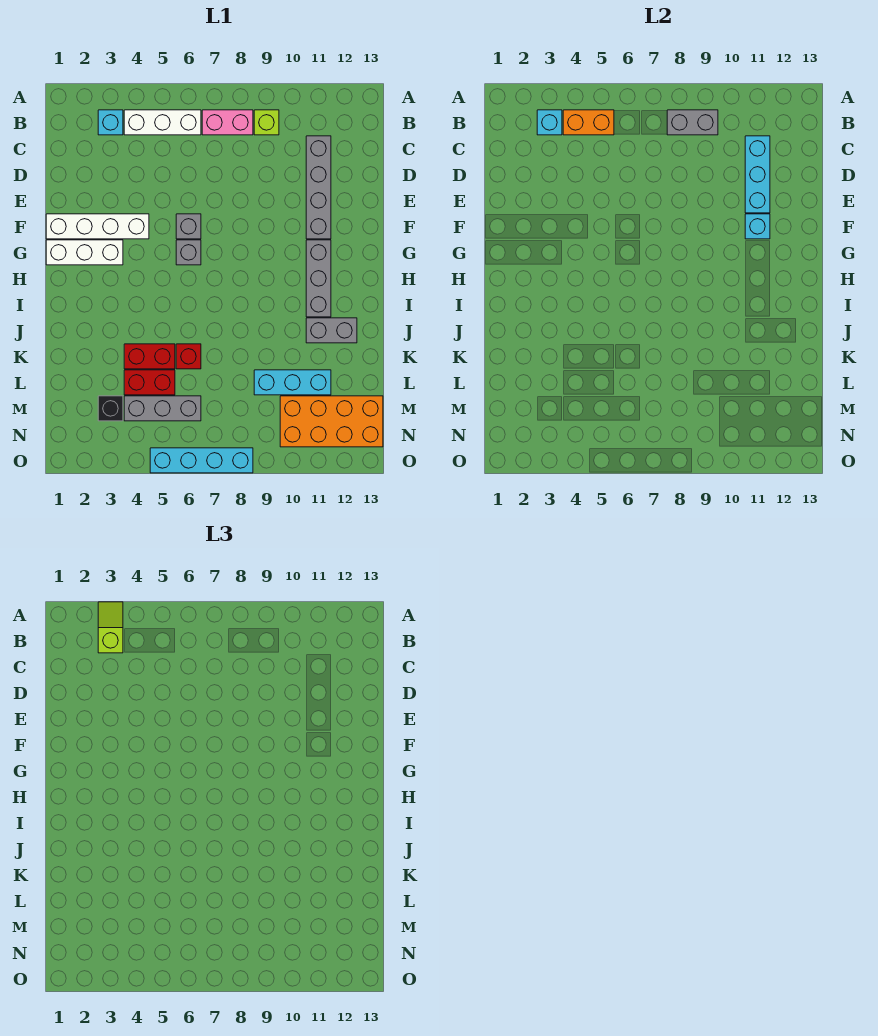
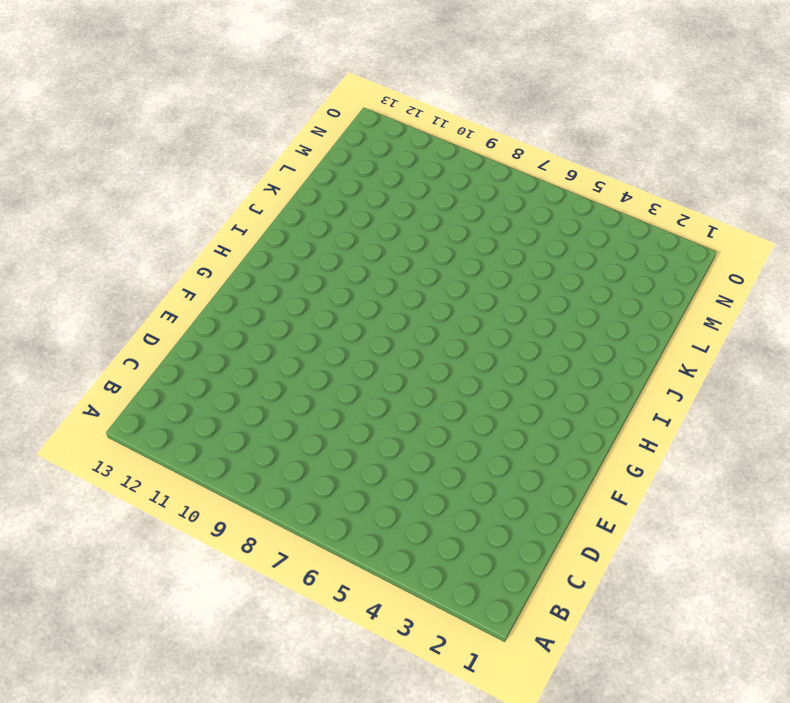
none -> cyan brick B3 level 1
none -> white brick B4:B6 level 1
none -> pink brick B7:B8 level 1

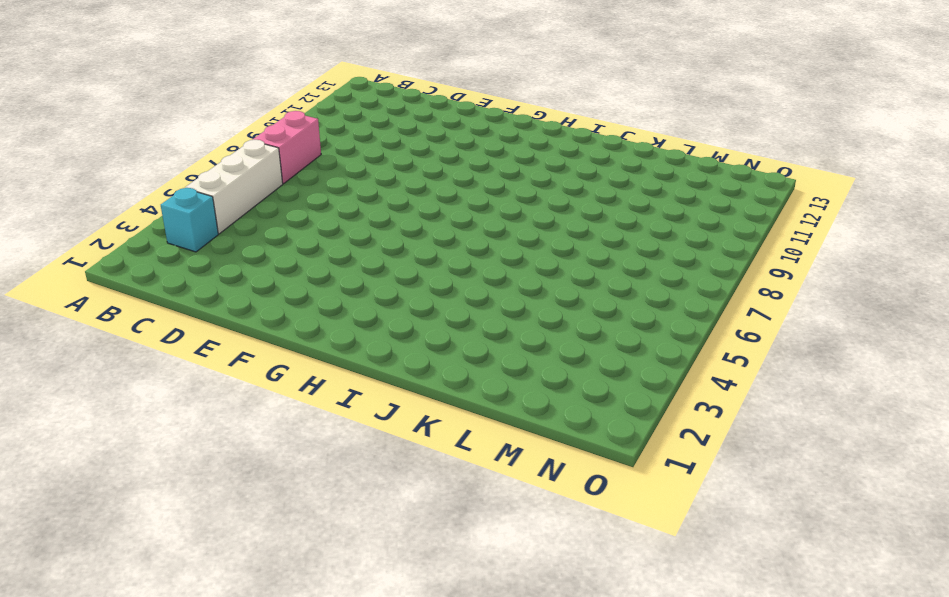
none -> lime brick B9 level 1
none -> grey brick C11:F11 level 1
none -> white brick F1:F4 level 1

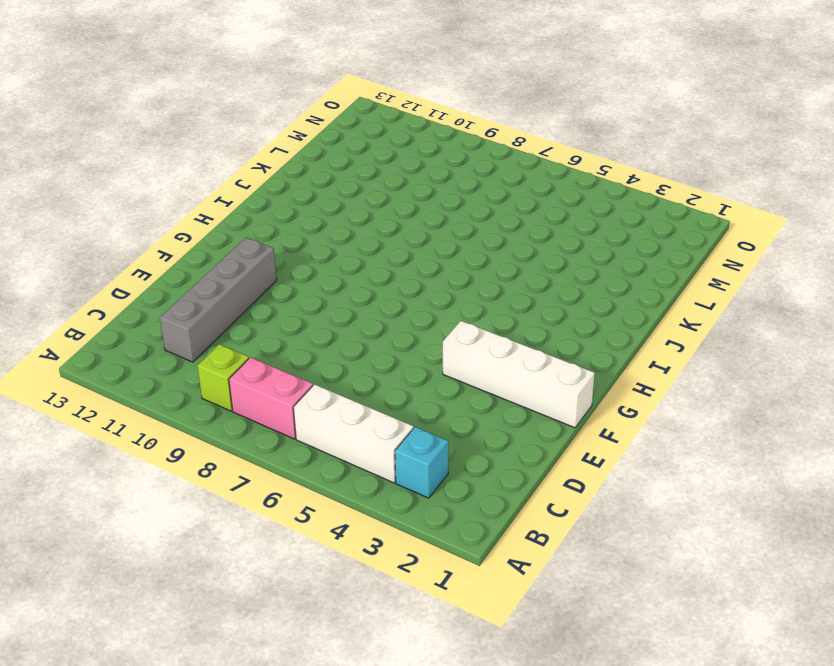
none -> grey brick F6 level 1
none -> white brick G1:G3 level 1
none -> grey brick G6 level 1

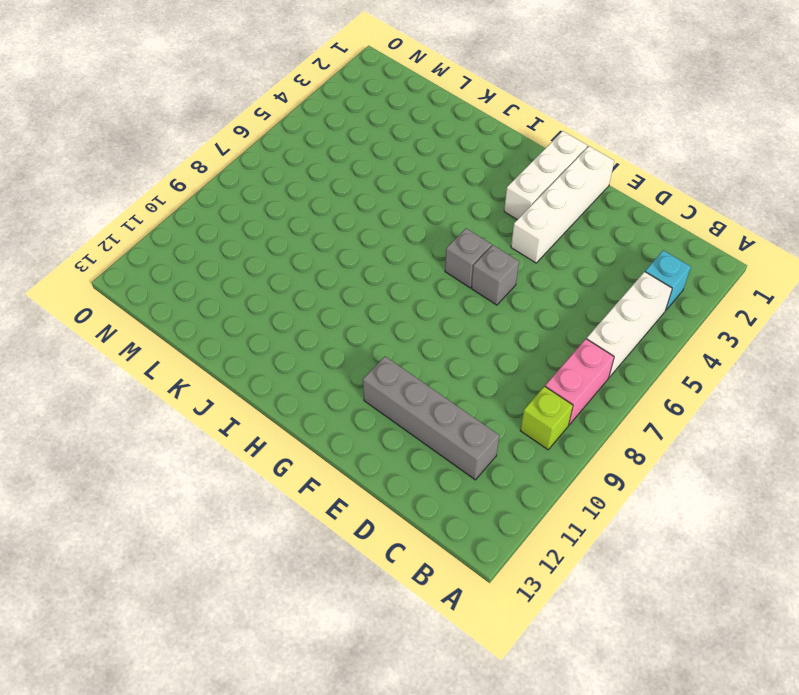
none -> grey brick G11:I11 level 1
none -> grey brick J11:J12 level 1
none -> red brick K4:K5 level 1

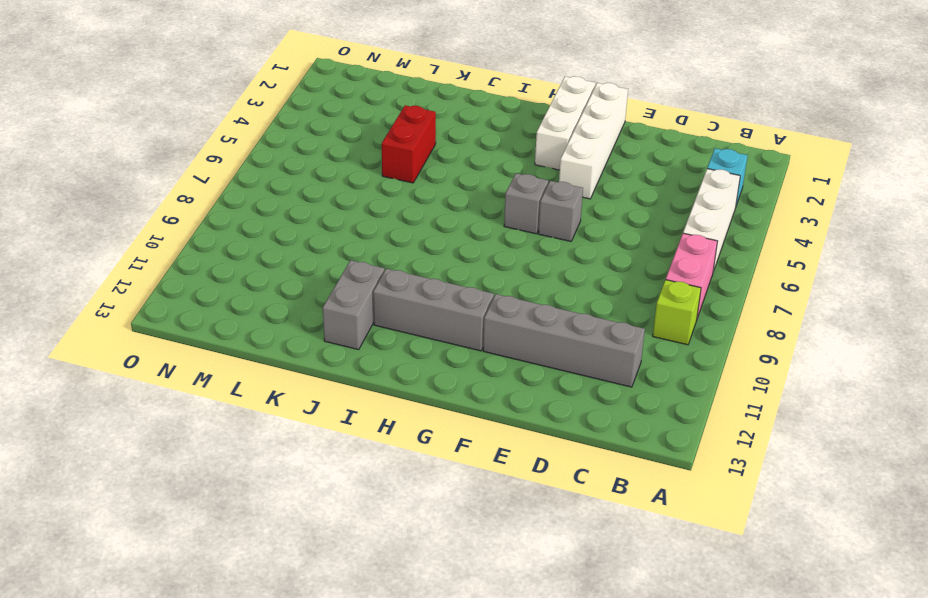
none -> red brick K6 level 1
none -> red brick L4:L5 level 1
none -> cyan brick L9:L11 level 1

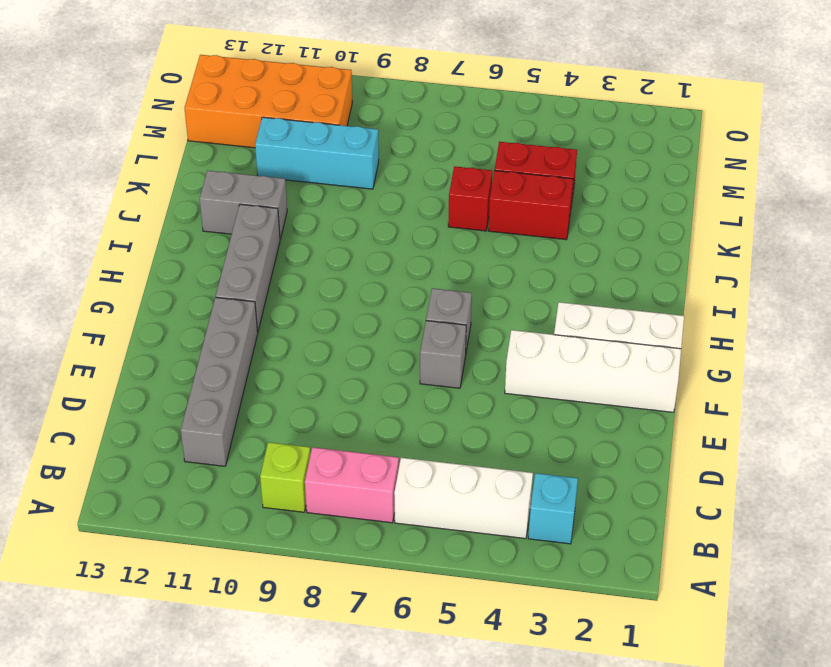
none -> black brick M3 level 1
none -> grey brick M4:M6 level 1
none -> cyan brick O5:O8 level 1

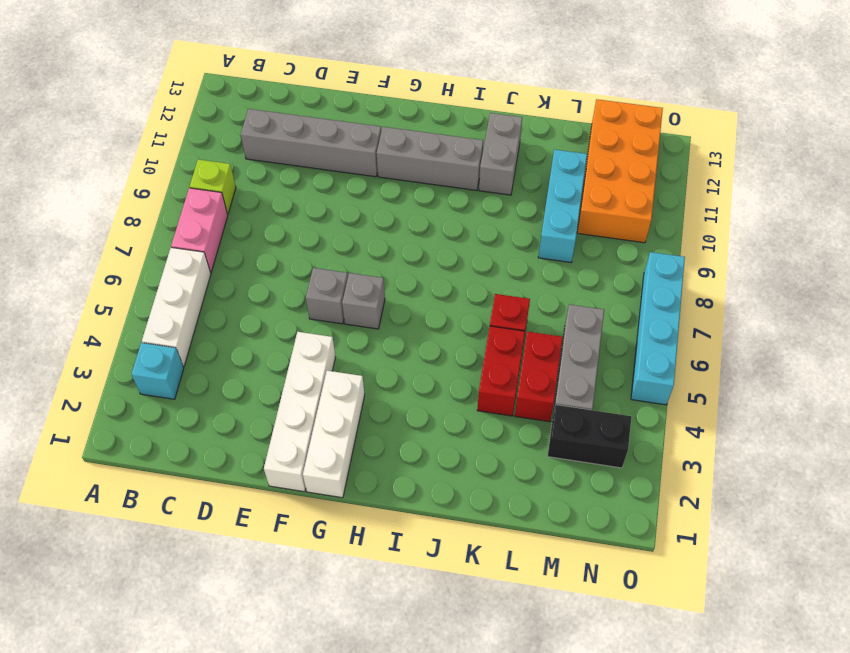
black brick M3:N3 level 1 -> black brick M3 level 1
none -> cyan brick B3 level 2
none -> orange brick B4:B5 level 2
none -> grey brick B8:B9 level 2

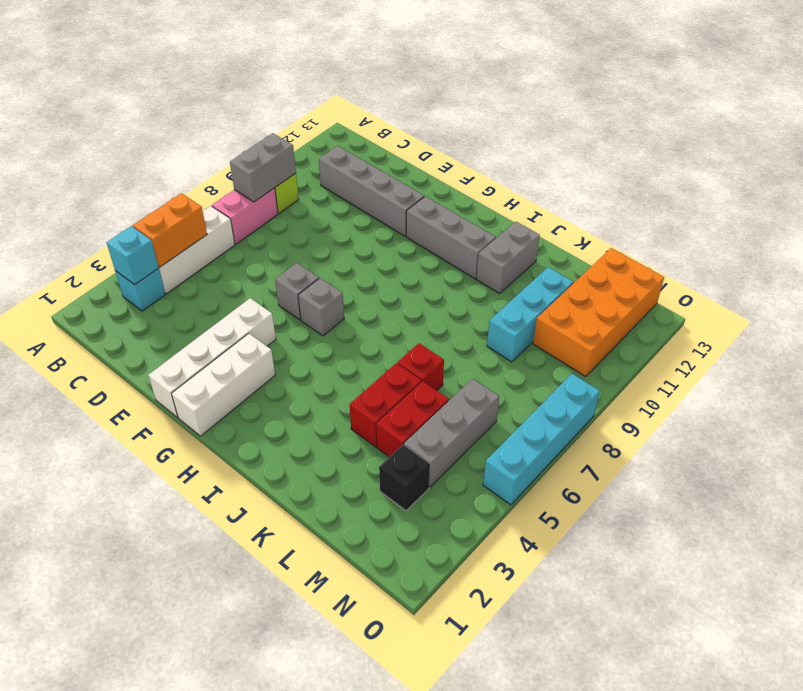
none -> cyan brick C11:E11 level 2
none -> cyan brick F11 level 2
none -> lime slope A3:B3 level 3 top B

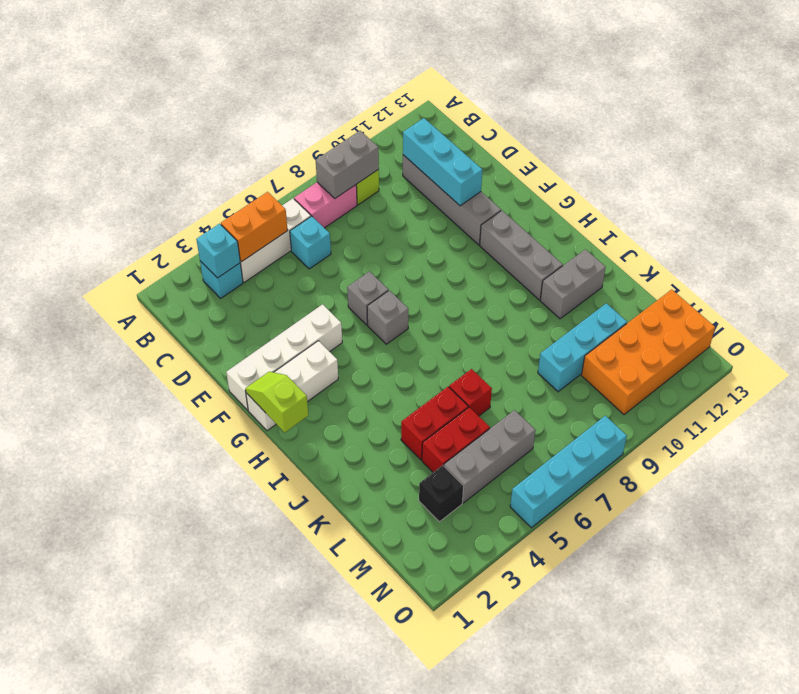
cyan brick C6 level 1 -> cyan brick F11 level 2
lime slope G1:H1 level 2 top H -> lime slope A3:B3 level 3 top B

